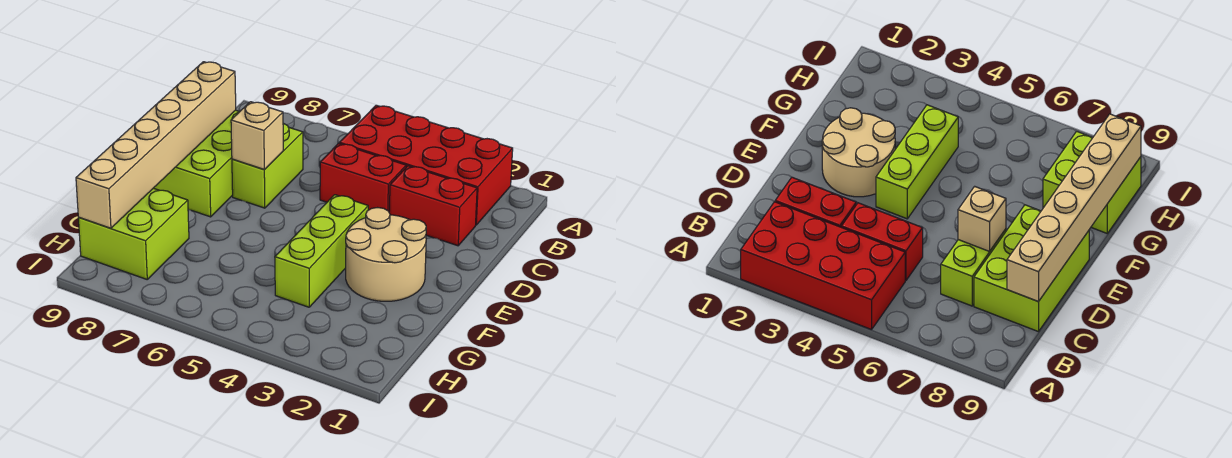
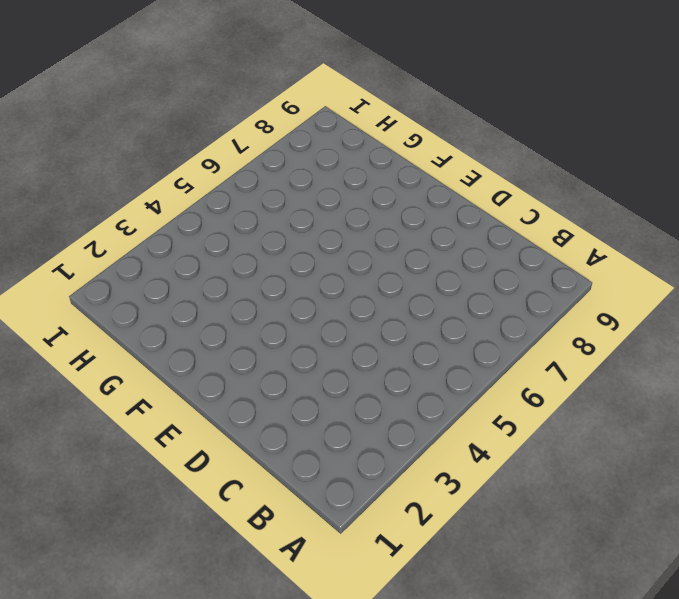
none -> red brick A2:B5 level 1
none -> red brick C2:C3 level 1

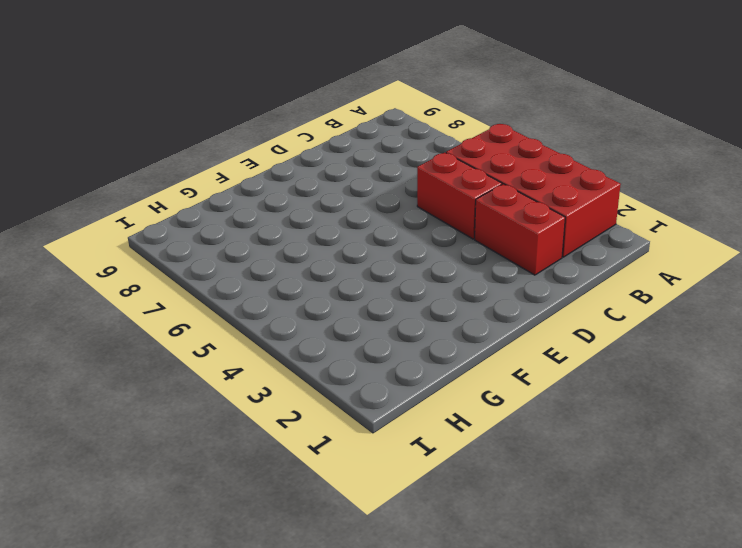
none -> lime brick C7:D7 level 1
none -> lime brick C8:E9 level 1

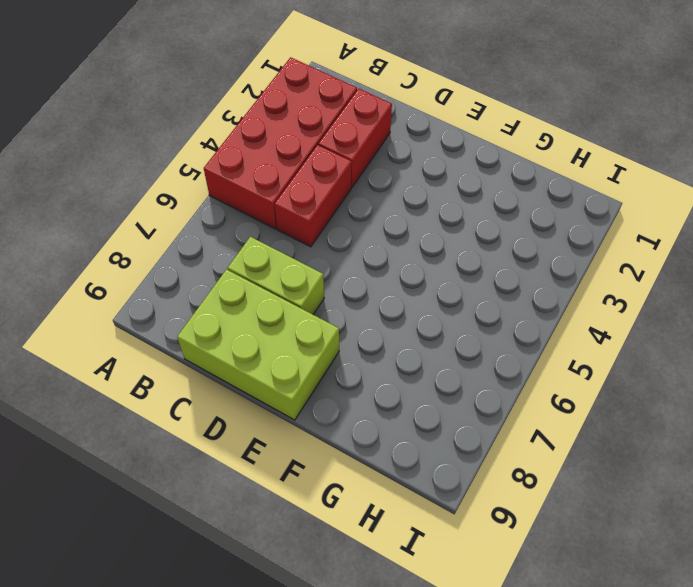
none -> tan round brick E2:F3 level 1
none -> lime brick E4:G4 level 1

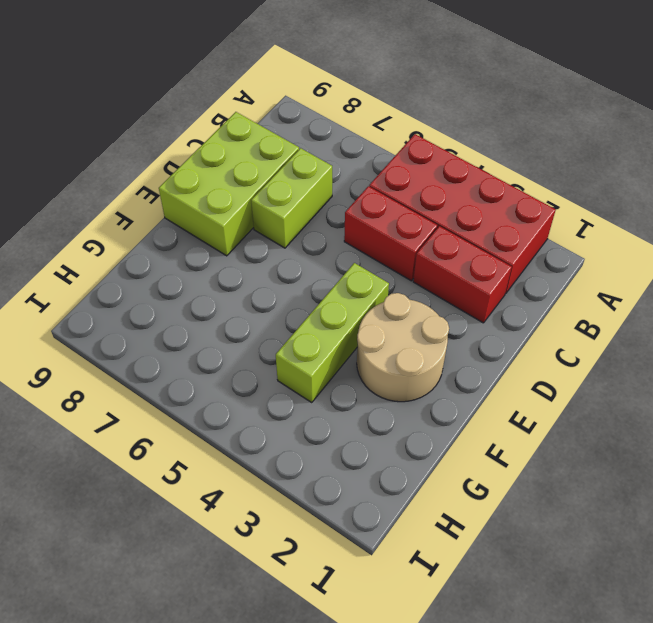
none -> lime brick G8:H9 level 1
none -> tan brick C9:H9 level 2

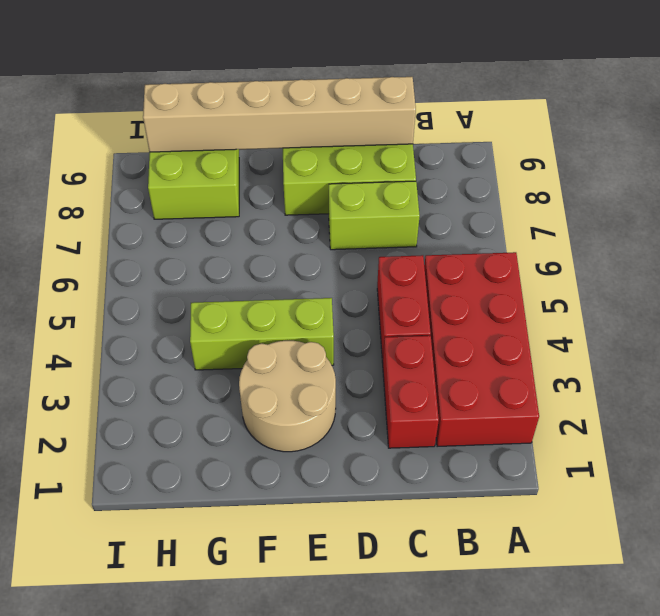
none -> tan brick D7 level 2

